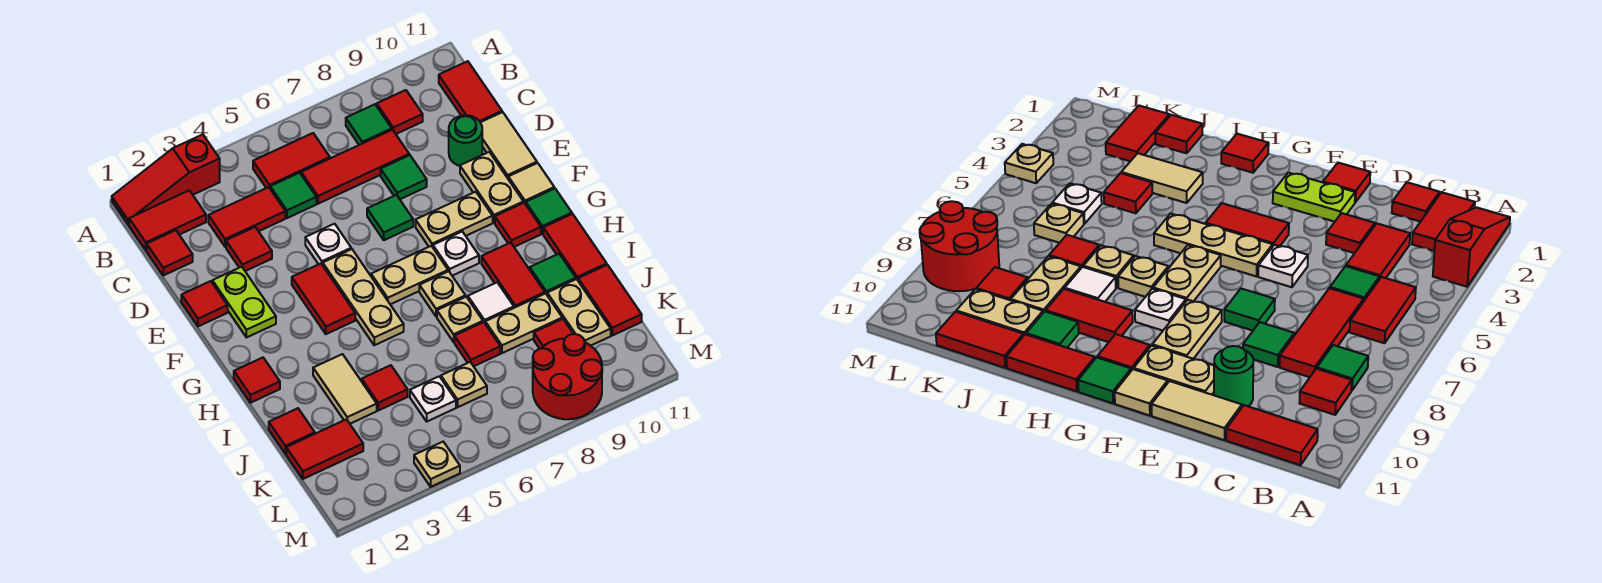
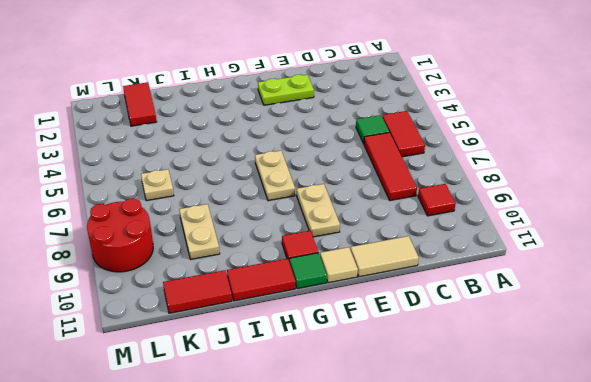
none -> red slope A1:A3 level 1 top 3
none -> red tile B1:B2 level 1
none -> green tile B8 level 1
none -> red tile B11:C11 level 1

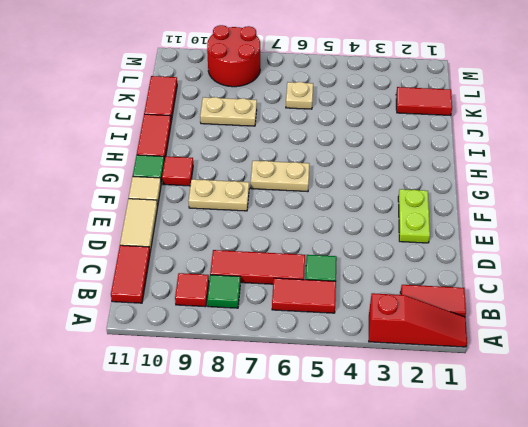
none -> red tile C1 level 1
none -> red tile C3:C4 level 1
none -> red tile D3 level 1
none -> green tile D8 level 1

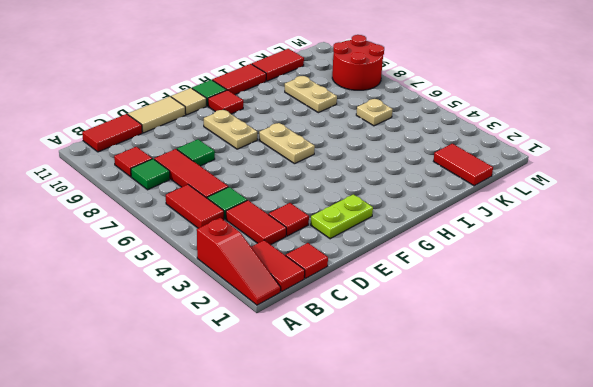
none -> green round brick D10 level 1
none -> red tile E1 level 1
none -> white plate E5 level 1
none -> green tile E7 level 1

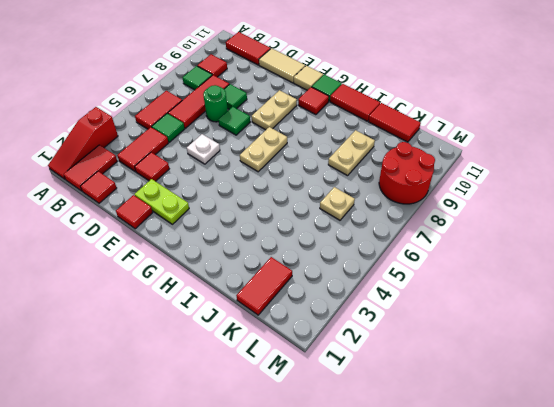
green round brick D7 level 1 -> green round brick D10 level 1
none -> tan plate E10:F10 level 1
none -> red tile F4:G4 level 1
none -> tan plate F5:H5 level 1
none -> white plate G8 level 1

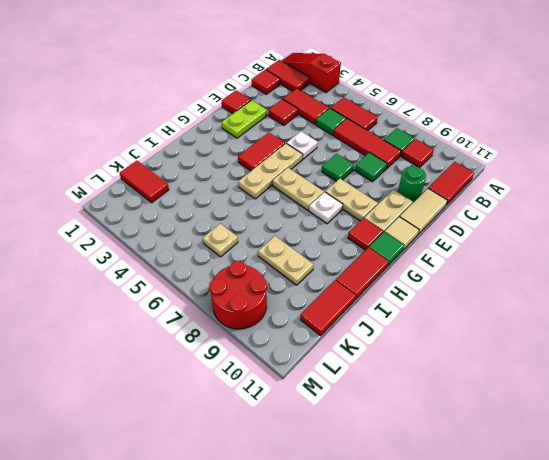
none -> red tile H1 level 1
none -> tan plate H7 level 1
none -> red tile H9:I9 level 1
none -> tan tile I3:J3 level 1

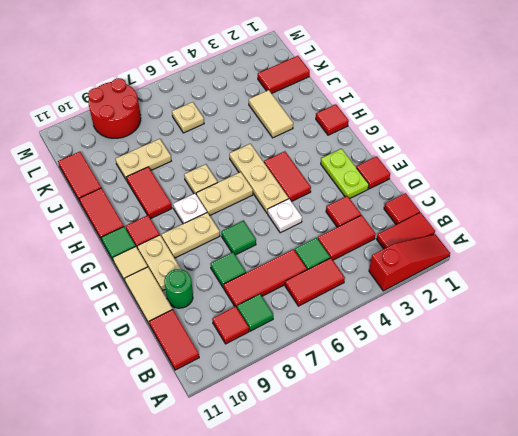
none -> tan plate I7 level 1
none -> white tile I8 level 1
none -> green tile I10 level 1
none -> red tile J1 level 1

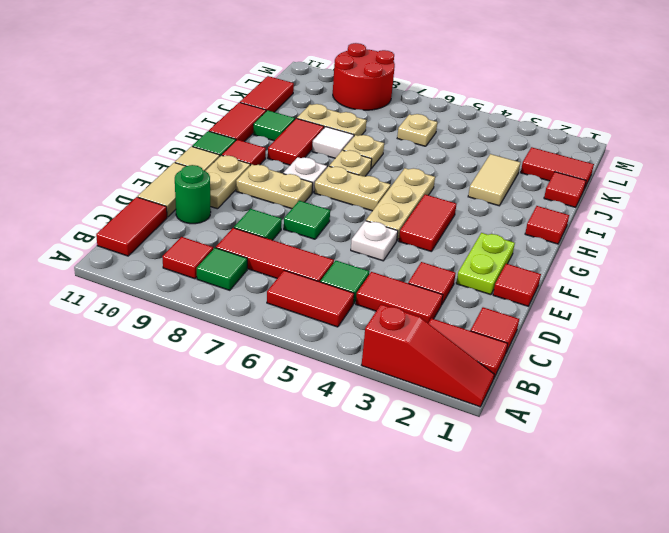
none -> red tile J4 level 1
none -> red tile J7 level 1
none -> tan plate J10:K10 level 1
none -> white plate K5 level 1

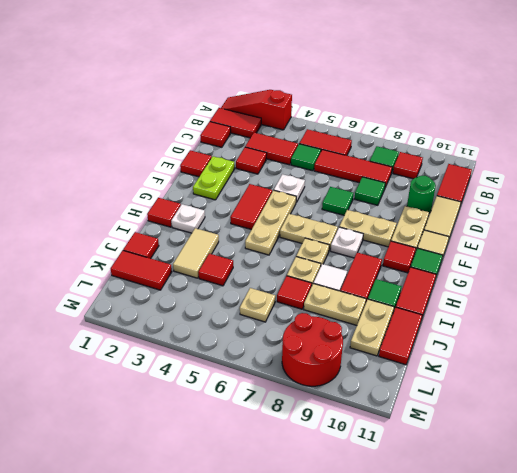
white plate H2 level 1 -> white plate K5 level 1
none -> red tile K9 level 1
none -> tan plate M4 level 1

